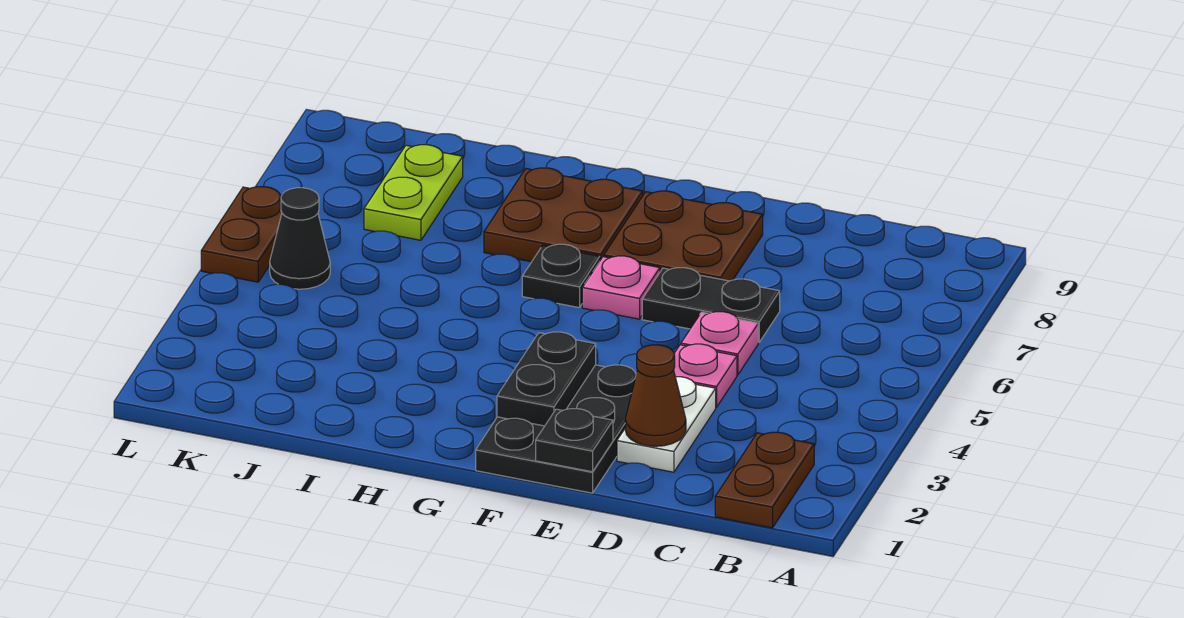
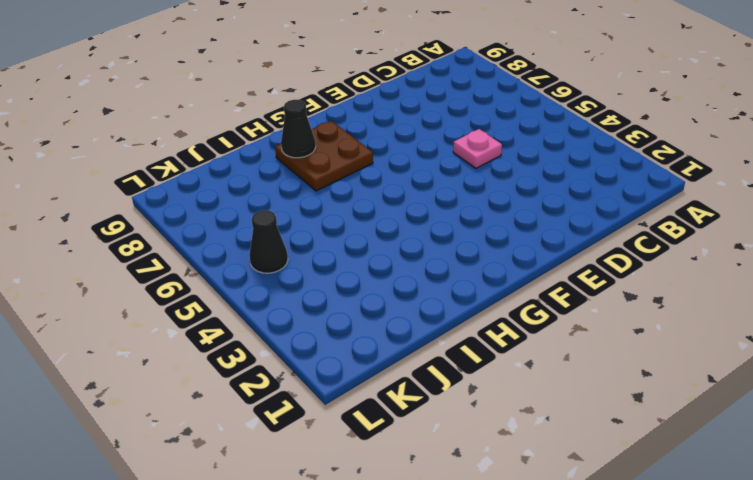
black cone H8 level 2 -> none
none -> brown plate B1:B2 level 1
none -> white plate D2:D3 level 1
none -> pink plate D4 level 1

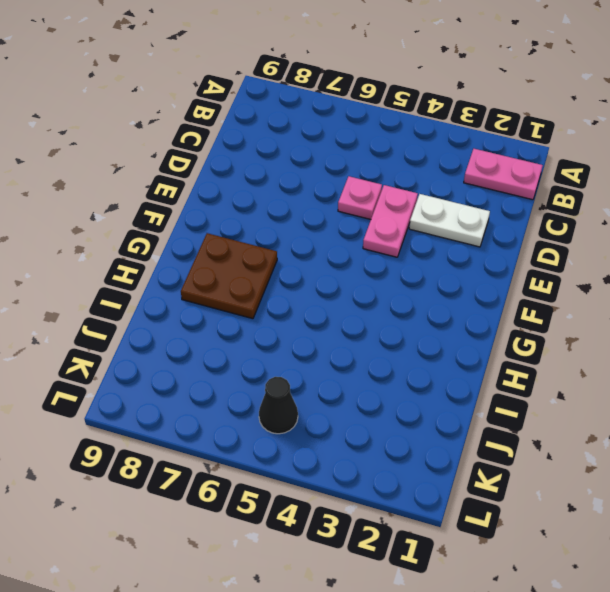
pink plate B1:B2 level 1 -> brown plate B1:B2 level 1
pink plate D4:E4 level 1 -> pink plate D4 level 1
none -> black plate D6:E6 level 1
none -> black plate E1:F3 level 1
none -> brown plate E7:F8 level 1

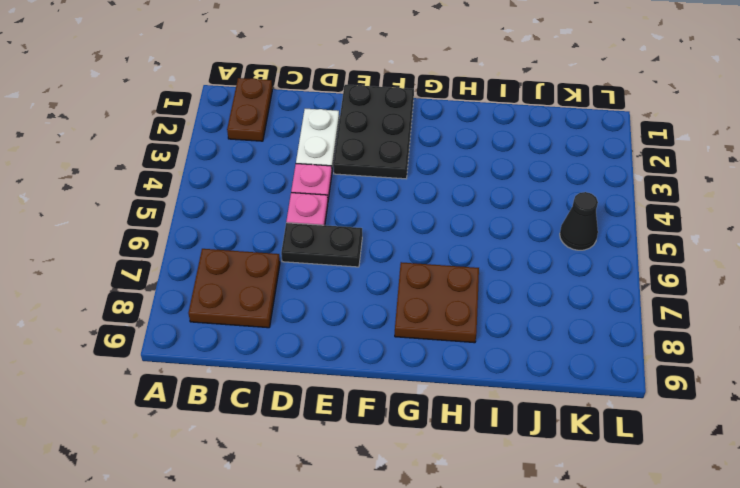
brown plate B7:C8 level 1 -> brown plate E7:F8 level 1
none -> pink plate F6 level 1
none -> black plate G6 level 1
none -> lime plate J7:J8 level 1

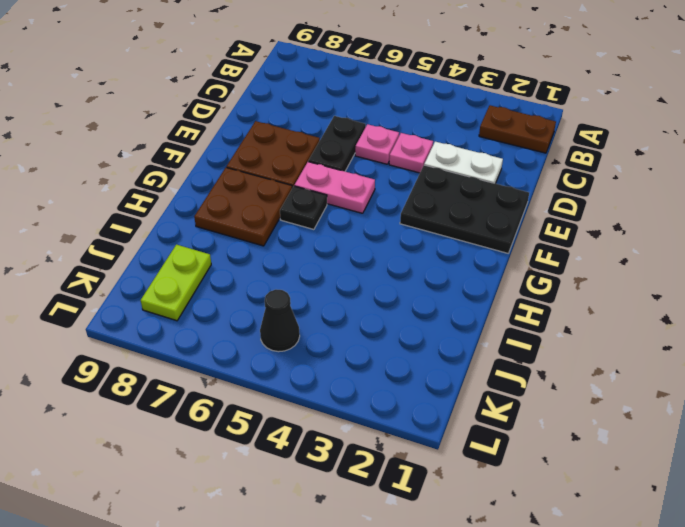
pink plate F5:F6 level 1 -> pink plate F6 level 1
lime plate J8:K8 level 1 -> lime plate J7:J8 level 1
none -> brown plate L5:L6 level 1
none -> brown cone D2 level 2
none -> black plate E1 level 2

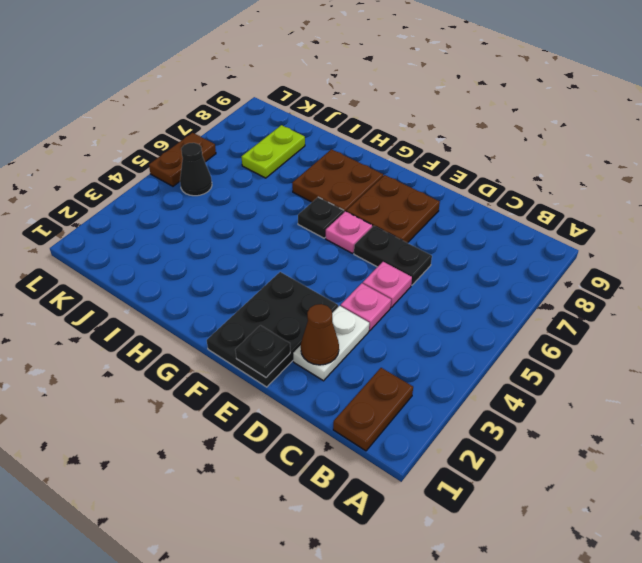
none -> black plate F2:F3 level 2

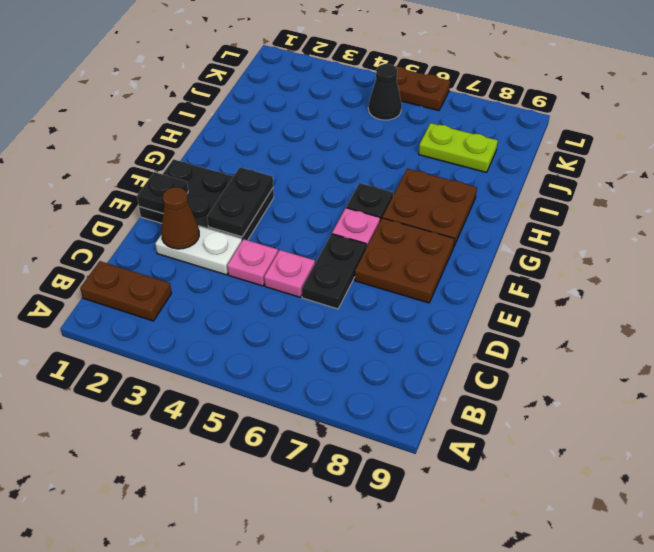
black plate E3:F3 level 2 -> black plate F2:F3 level 2

